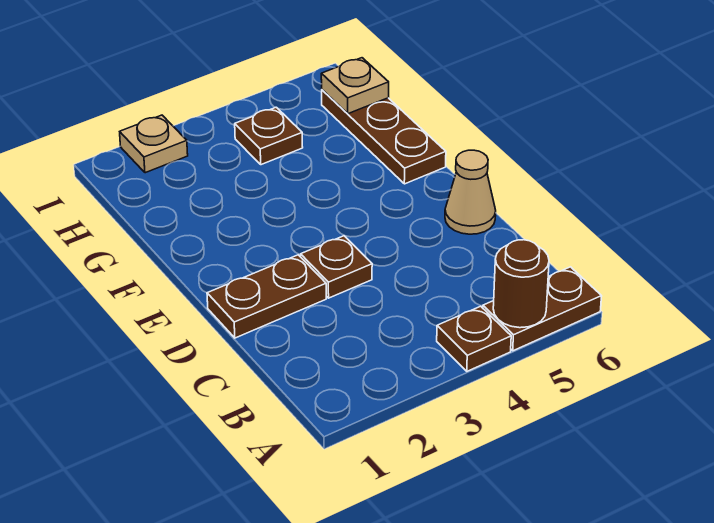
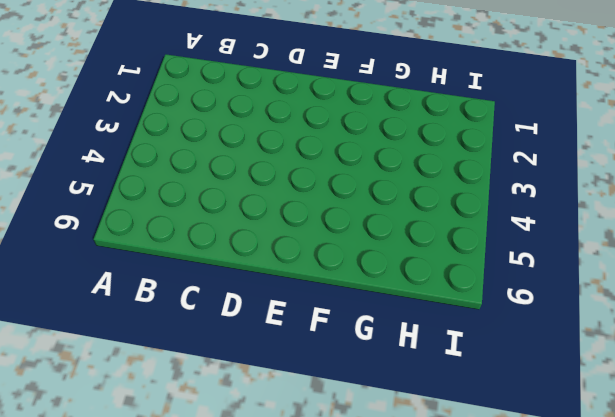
none -> brown plate A4 level 1
none -> brown plate A5:A6 level 1

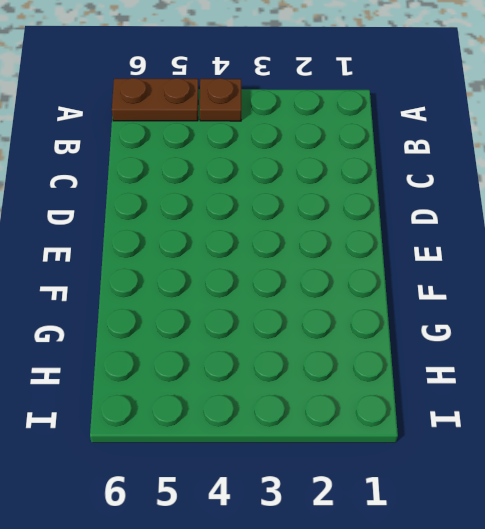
none -> brown plate D1:D2 level 1
none -> brown plate D3 level 1

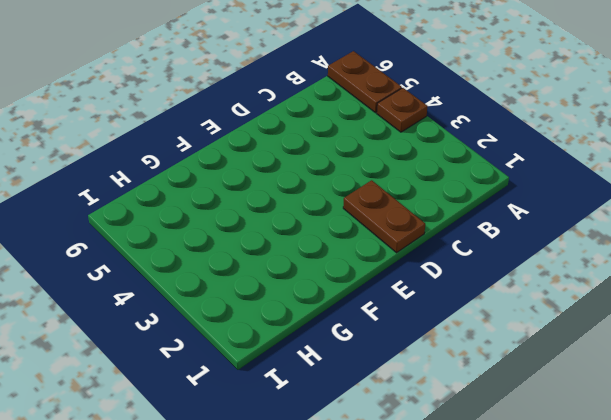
none -> brown plate D3 level 1
none -> tan cone D6 level 1

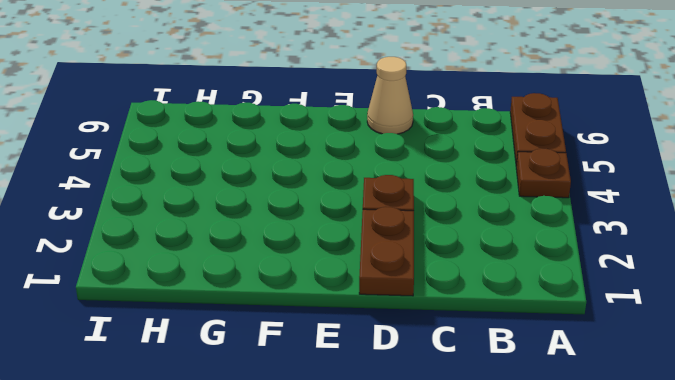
none -> brown plate F6:H6 level 1
none -> brown plate H4 level 1

